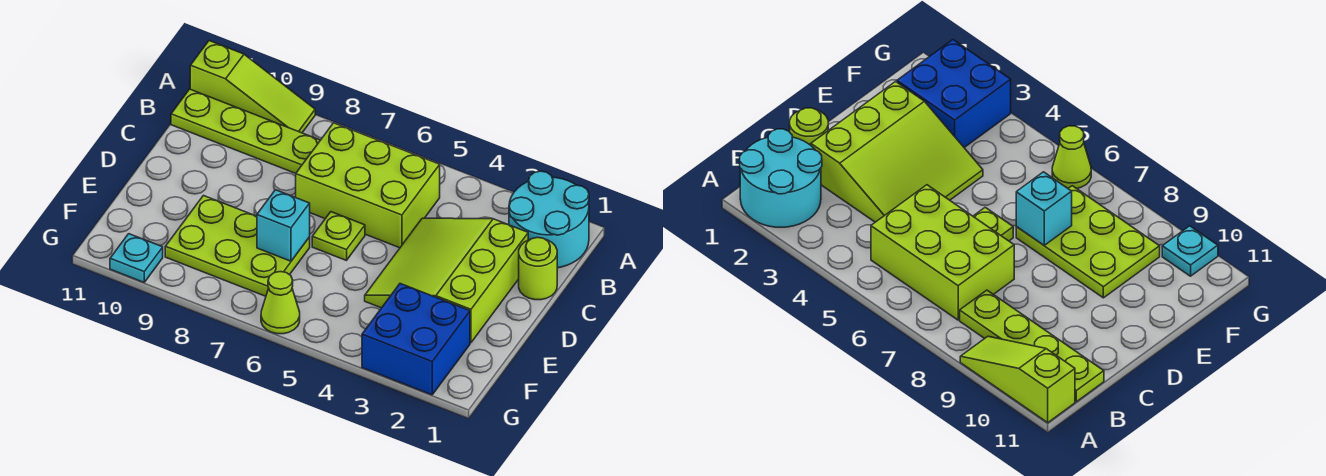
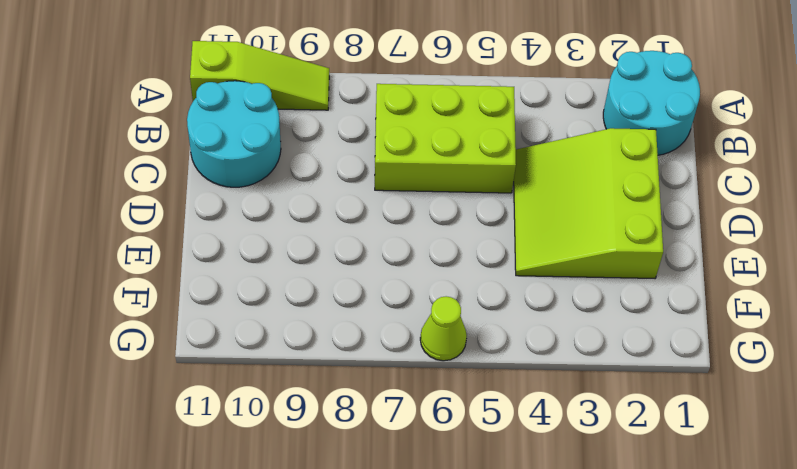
cyan round brick B10:C11 level 1 -> lime plate B8:B11 level 1
none -> lime round brick C1 level 1
none -> lime plate D6 level 1
none -> lime plate E7:F9 level 1

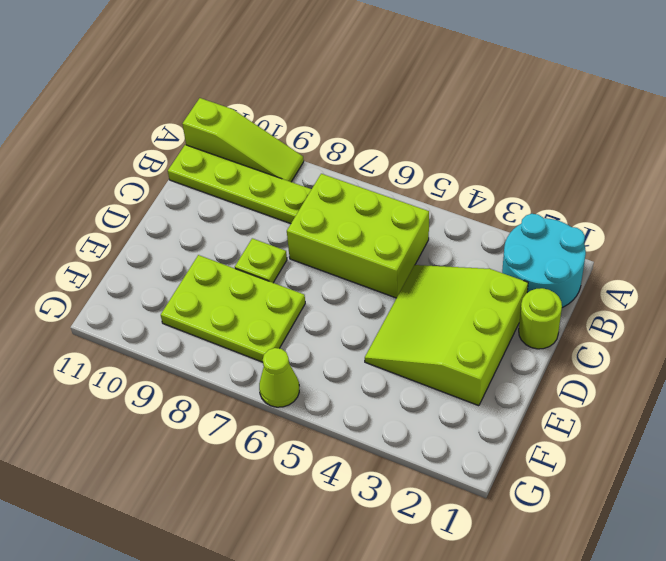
lime plate D8 level 1 -> lime plate D6 level 1
none -> blue brick F2:G3 level 1
none -> cyan plate G10 level 1
none -> cyan brick E7 level 2

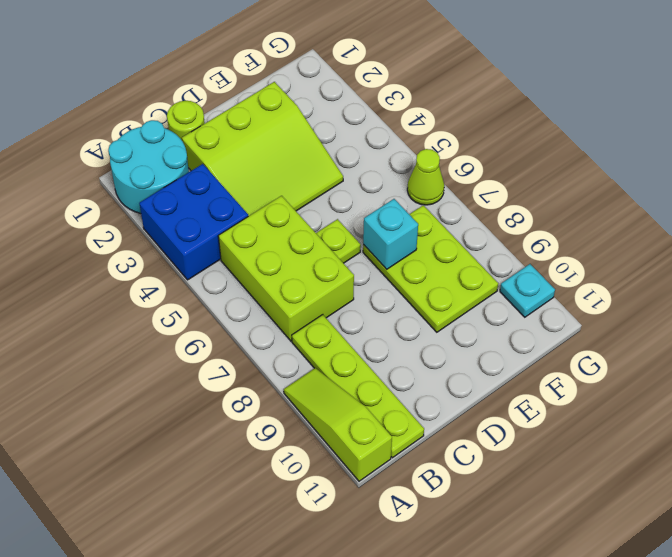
blue brick A3:B4 level 1 -> blue brick F2:G3 level 1

